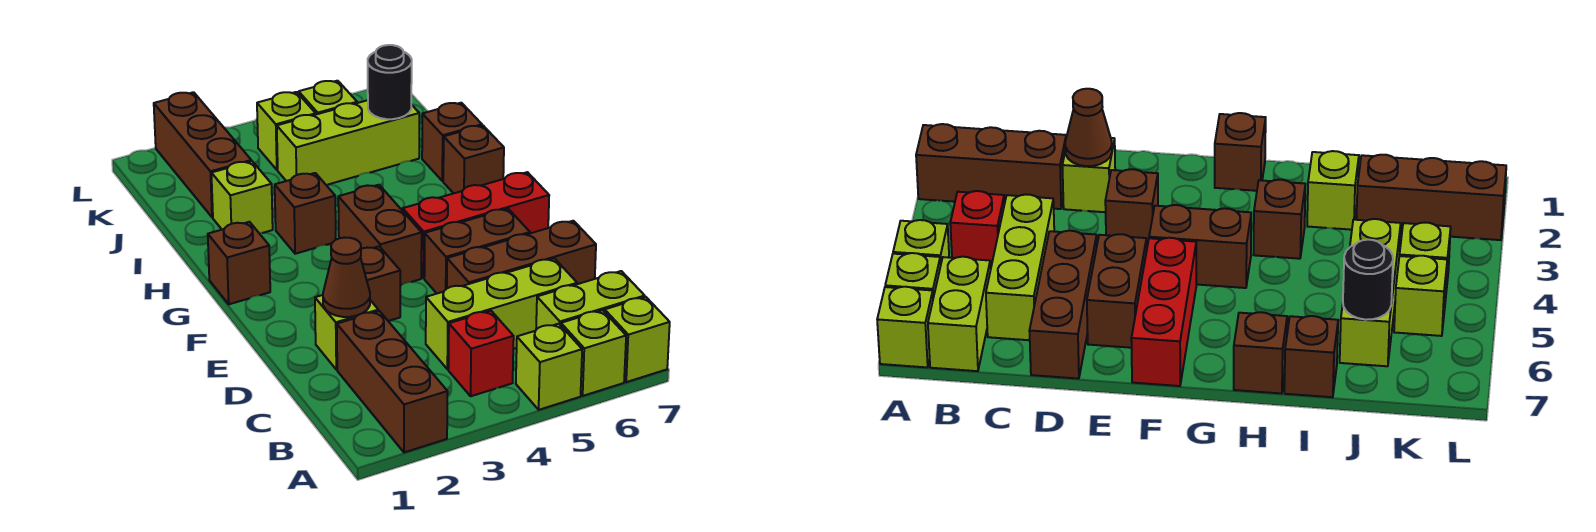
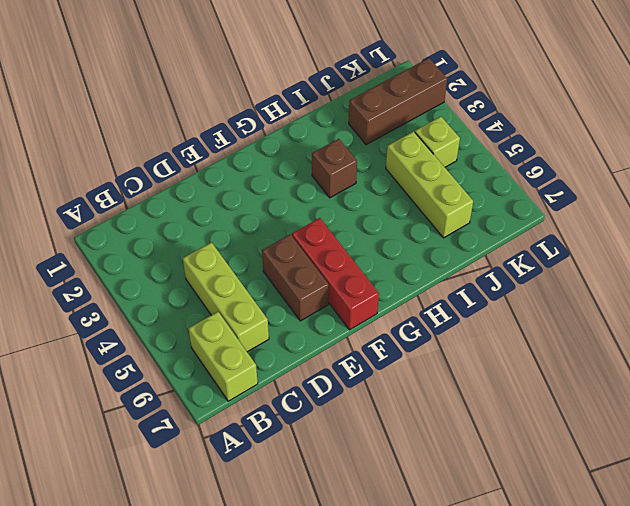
none -> brown brick A2:C2 level 1
none -> lime brick A5 level 1
none -> lime brick A6 level 1

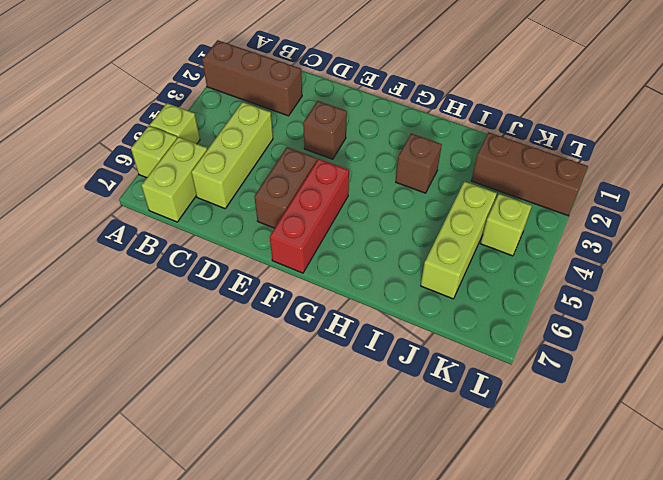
none -> lime brick A7 level 1
none -> red brick B4 level 1
none -> lime brick D2 level 1

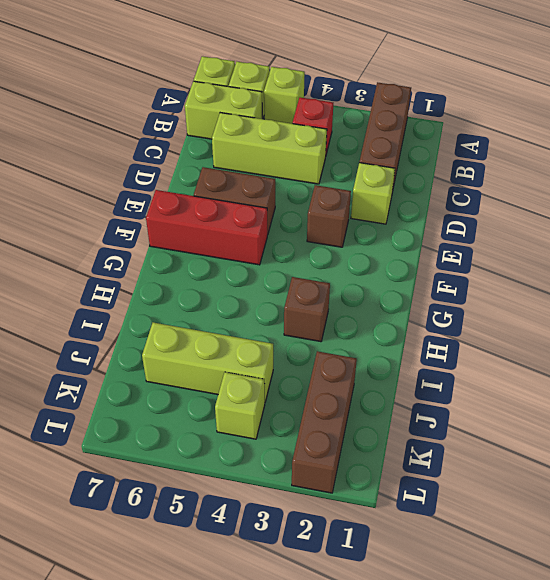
none -> brown brick D5:D7 level 1
none -> brown brick F4:G4 level 1
none -> brown brick G1 level 1

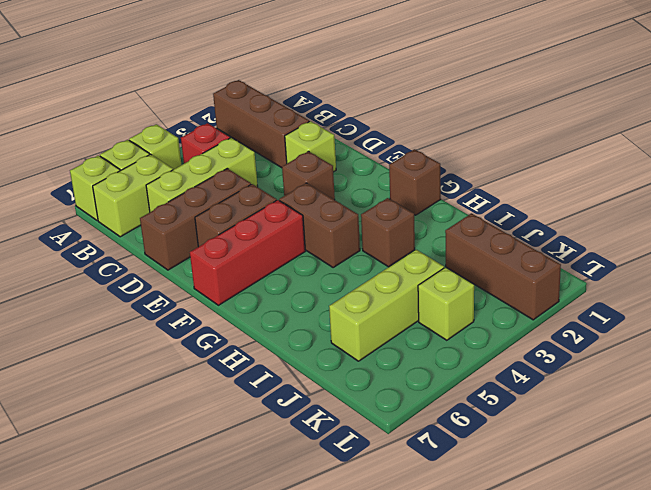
none -> brown brick H7 level 1
none -> lime brick I2 level 1
none -> brown brick I7 level 1

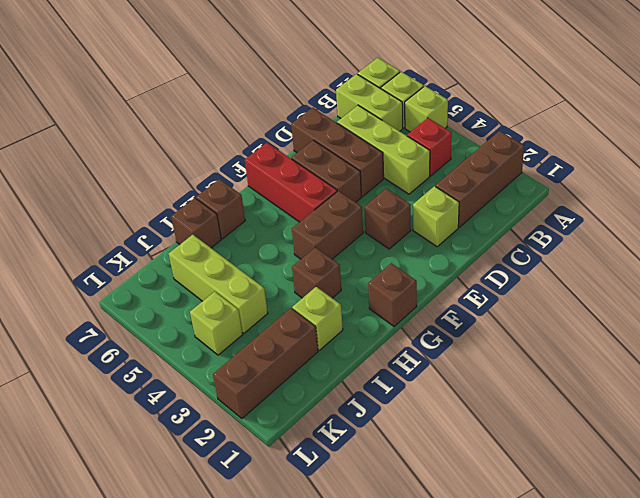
none -> lime brick K5 level 1
none -> brown cone D2 level 2
none -> black round brick J6 level 2

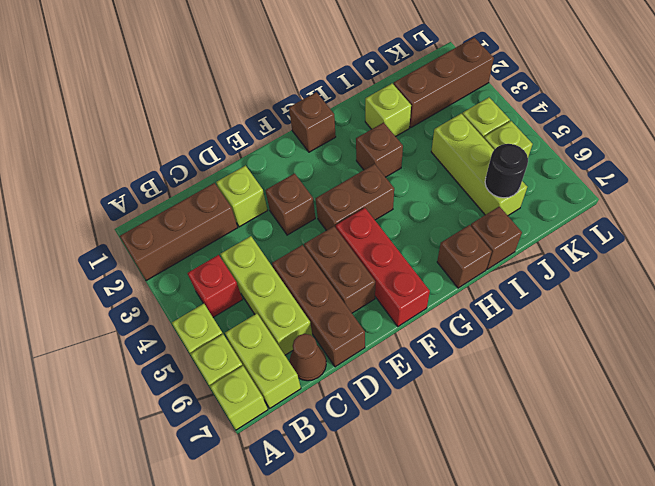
brown cone C7 level 1 -> brown cone D2 level 2

